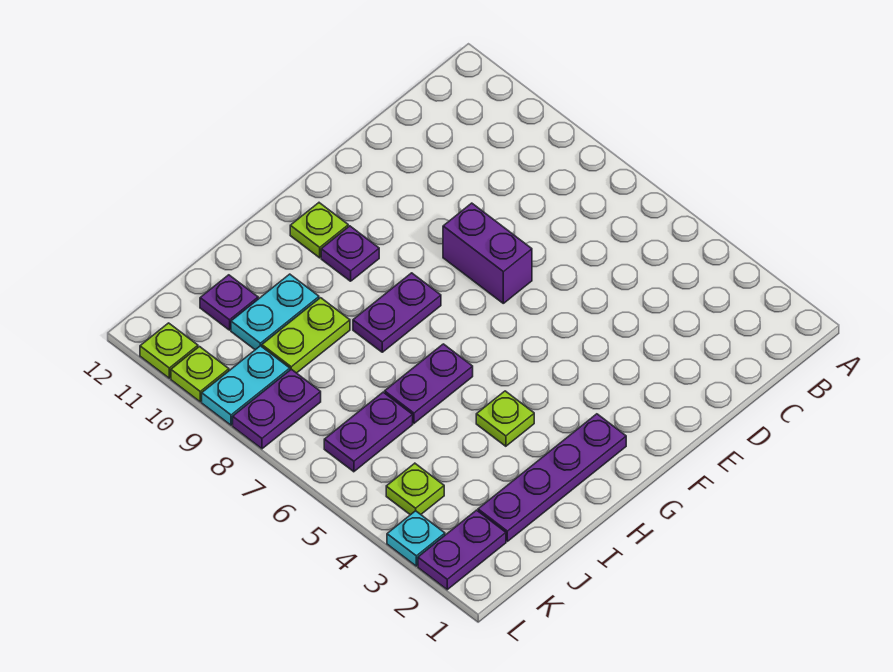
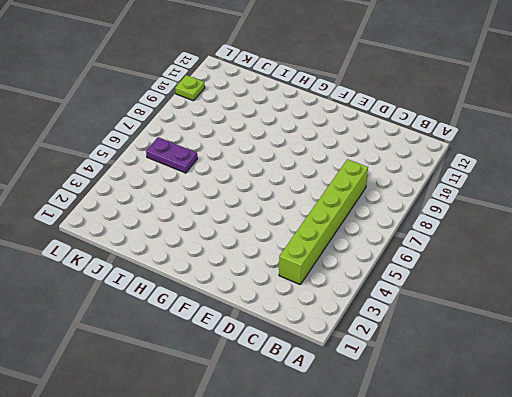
lime brick C3:C8 level 1 -> none
none -> purple brick E7:E8 level 1
none -> purple plate G2:J2 level 1
none -> purple plate G8:H8 level 1

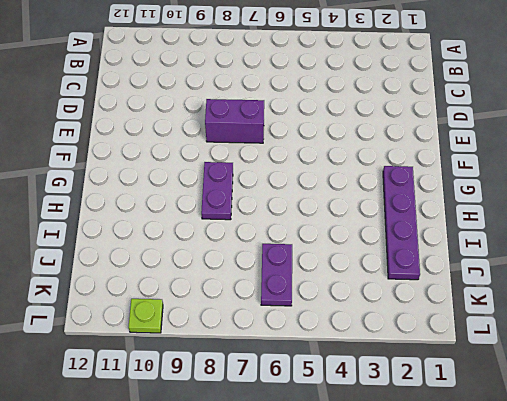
none -> purple plate G10 level 1
none -> lime plate G11 level 1
none -> lime plate H4 level 1

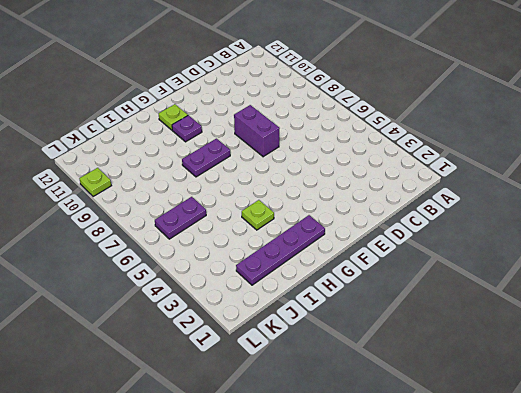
none -> purple plate H6:I6 level 1
none -> lime plate I9:J9 level 1
none -> cyan plate I10:J10 level 1

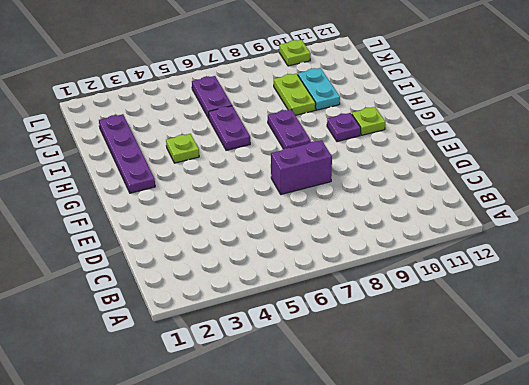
none -> purple plate J11 level 1
none -> purple plate K2:L2 level 1
none -> lime plate K4 level 1

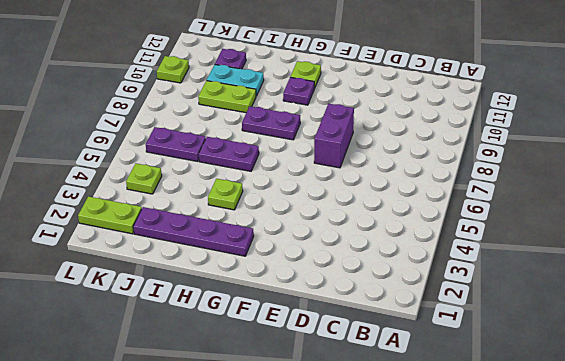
lime plate K2:L2 level 1 -> purple plate K2:L2 level 1
none -> purple plate K8:L8 level 1
none -> cyan plate K9:L9 level 1
none -> cyan plate L3 level 1

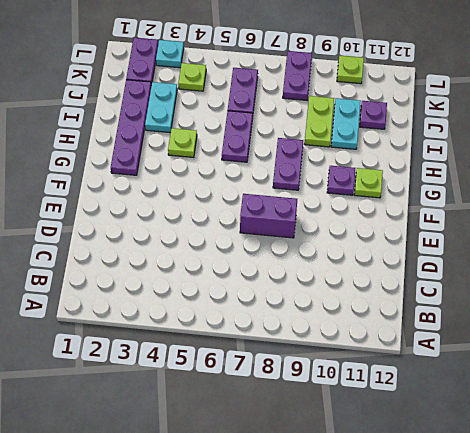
cyan plate I3:J3 level 1 -> cyan plate K9:L9 level 1
none -> lime plate L11 level 1

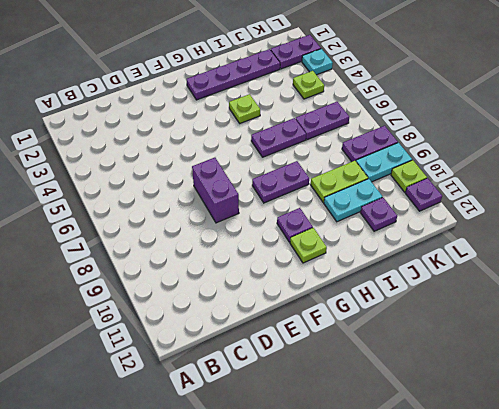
purple plate L11 level 1 -> lime plate L11 level 1

